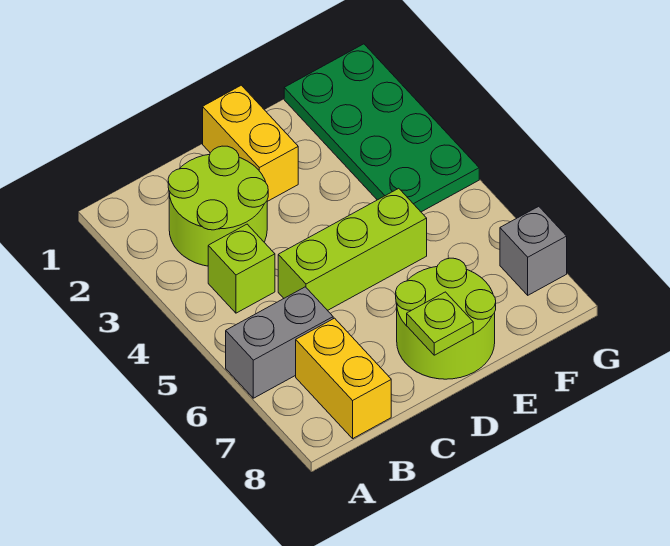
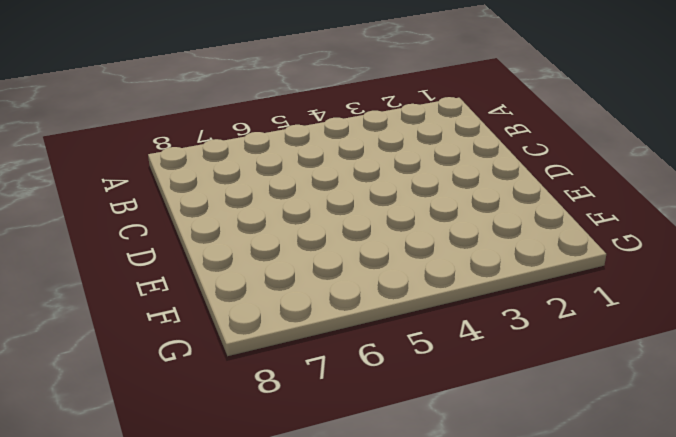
none -> grey brick A6:B6 level 1
none -> lime round brick B2:C3 level 1

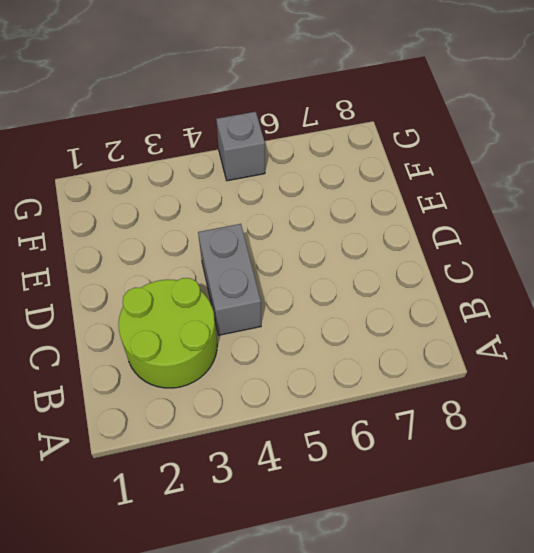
grey brick C4:D4 level 1 -> grey brick A6:B6 level 1
grey brick G5 level 1 -> grey brick G7 level 1
none -> lime brick B4 level 1
none -> yellow brick B7:B8 level 1

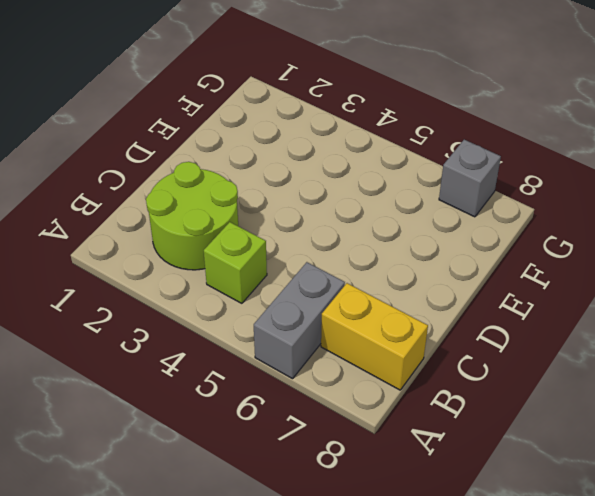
none -> lime brick C5:E5 level 1
none -> yellow brick D1:D2 level 1

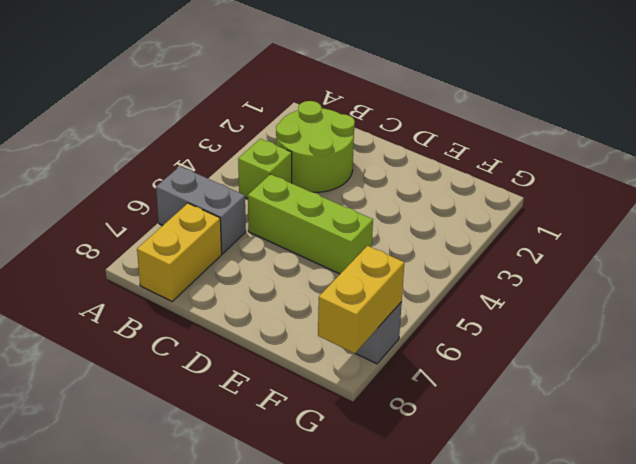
yellow brick G7:G8 level 2 -> yellow brick D1:D2 level 1
none -> lime round brick D7:E8 level 1
none -> green plate F1:G4 level 1

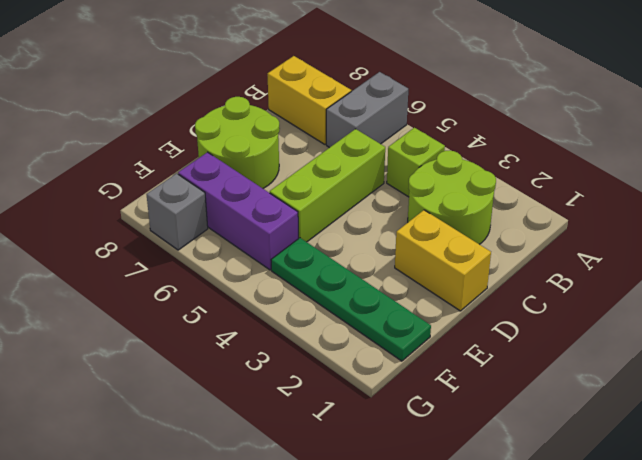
green plate F1:F4 level 1 -> green plate F1:G4 level 1
purple brick F5:F7 level 1 -> none
none -> lime plate D8 level 2

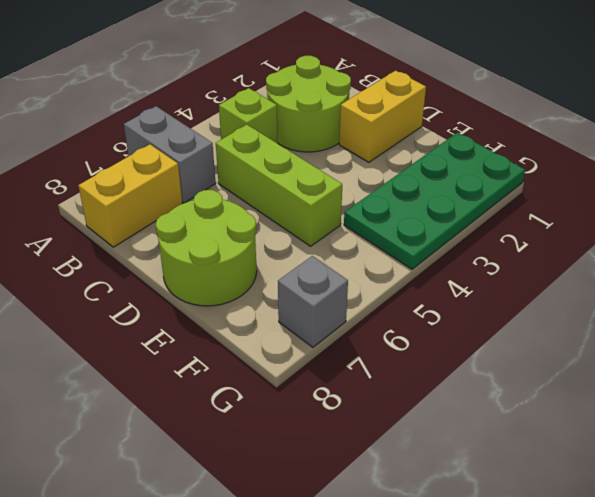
none -> lime plate D8 level 2

